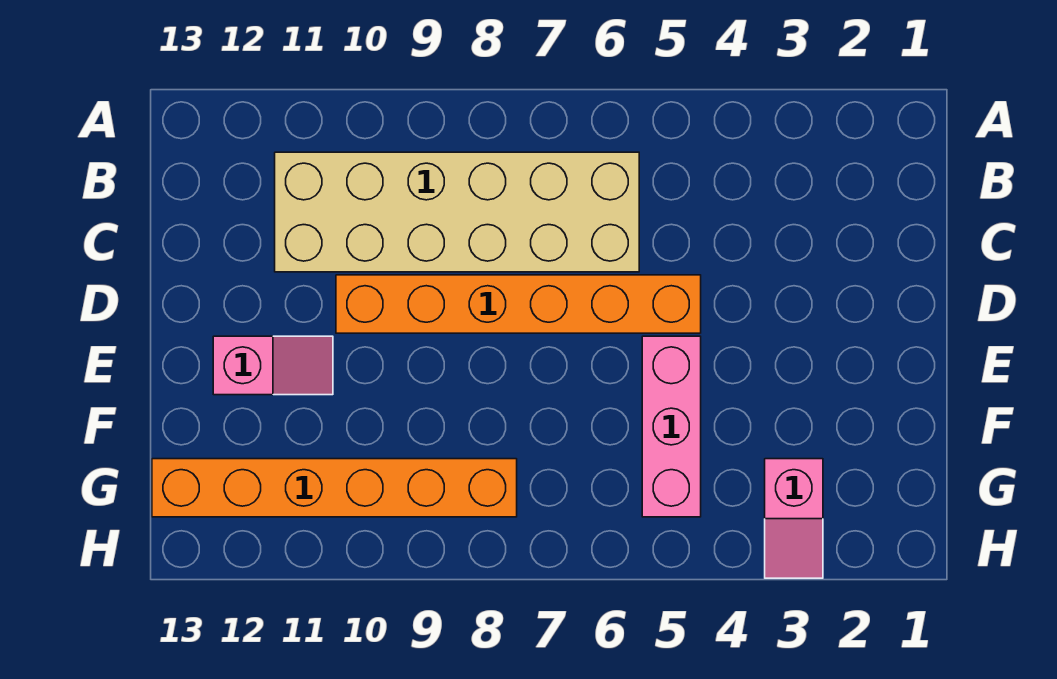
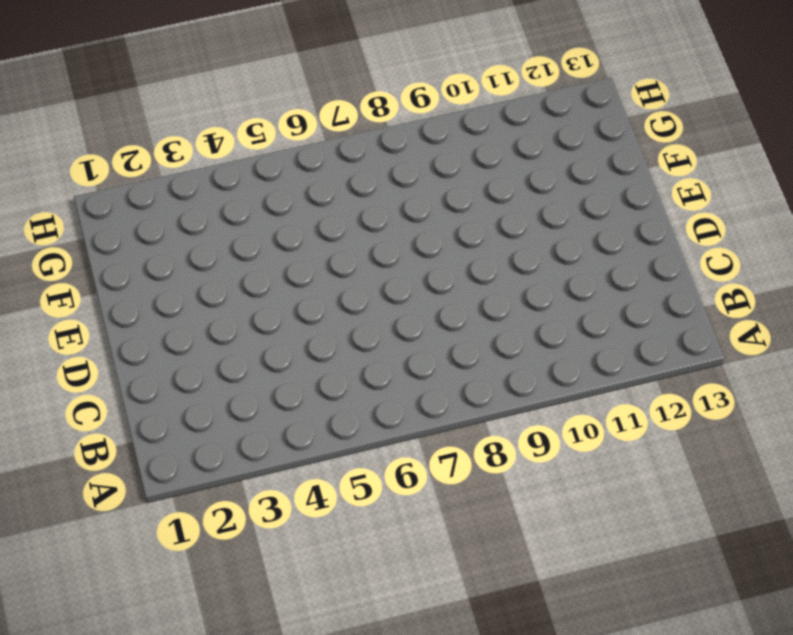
none -> tan brick B6:C11 level 1
none -> orange brick D5:D10 level 1

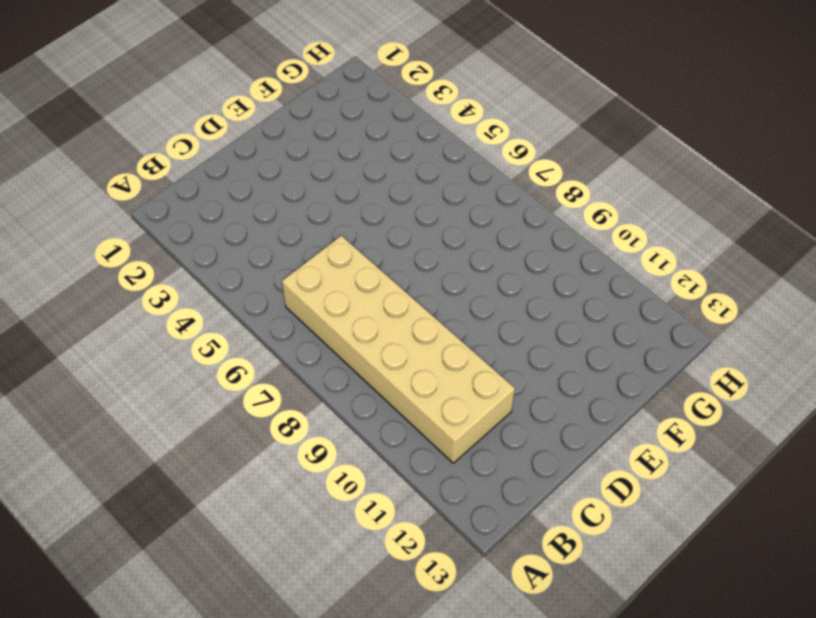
none -> orange brick D5:D10 level 1
none -> pink brick E5:G5 level 1

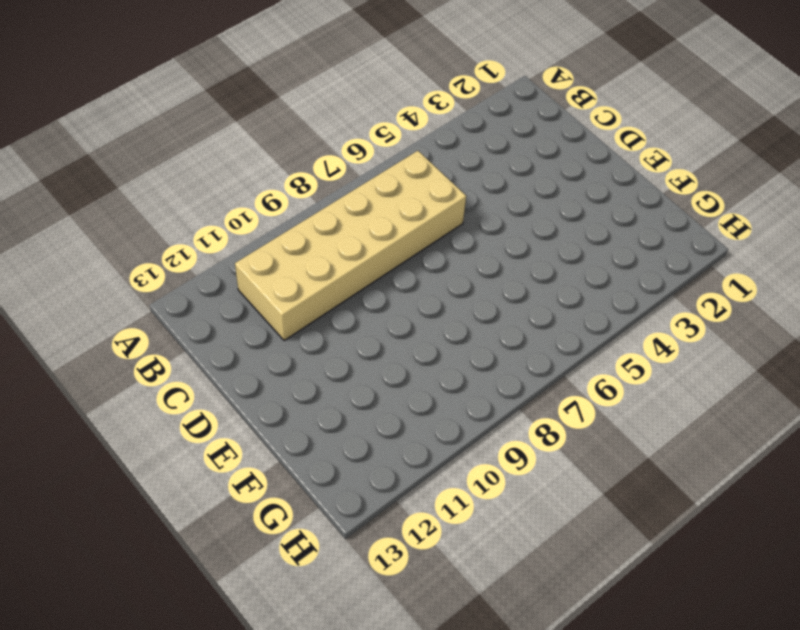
none -> orange brick D5:D10 level 1
none -> pink brick E5:G5 level 1

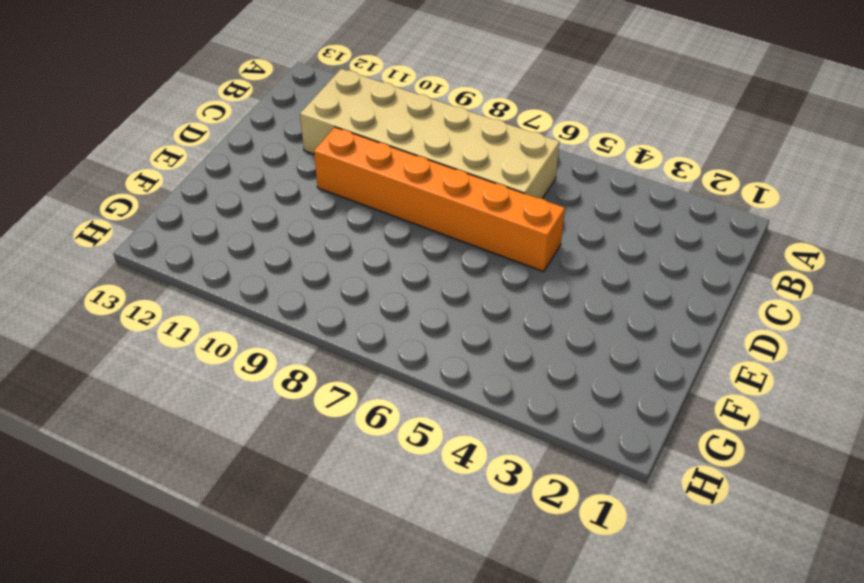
none -> pink brick E5:G5 level 1
none -> pink slope E11:E12 level 1 top 12

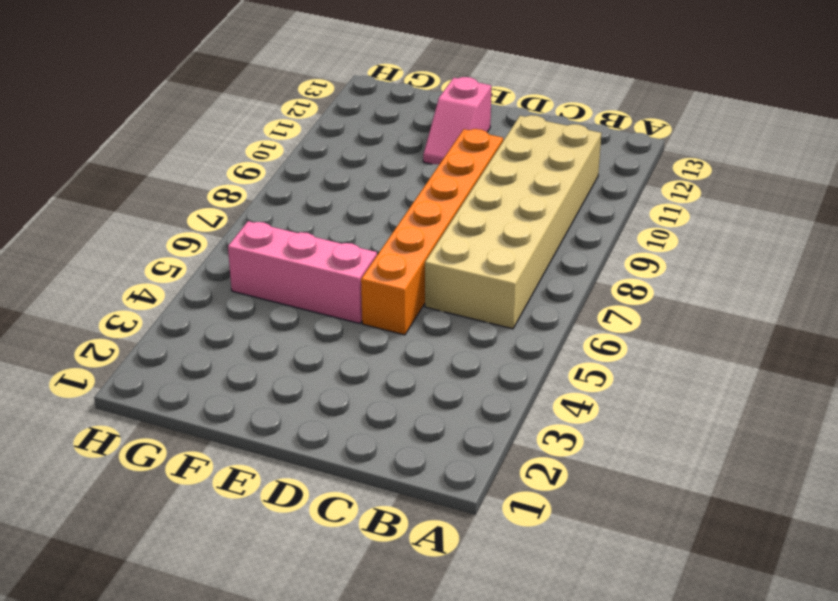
none -> pink slope G3:H3 level 1 top G
none -> orange brick G8:G13 level 1

